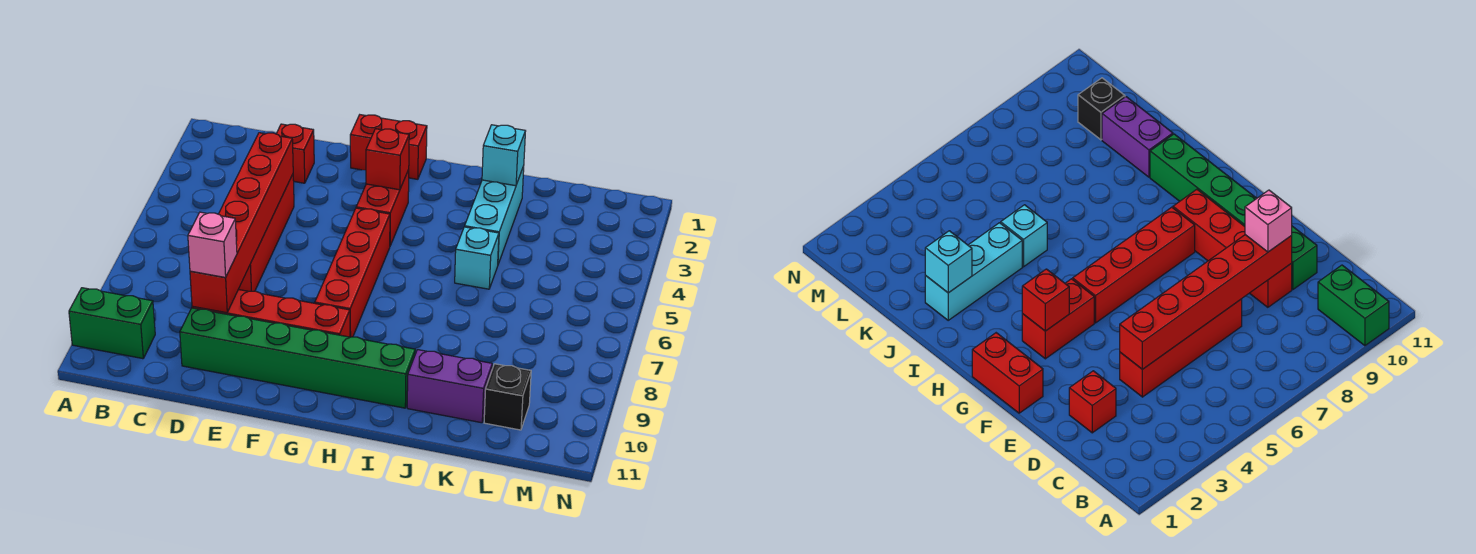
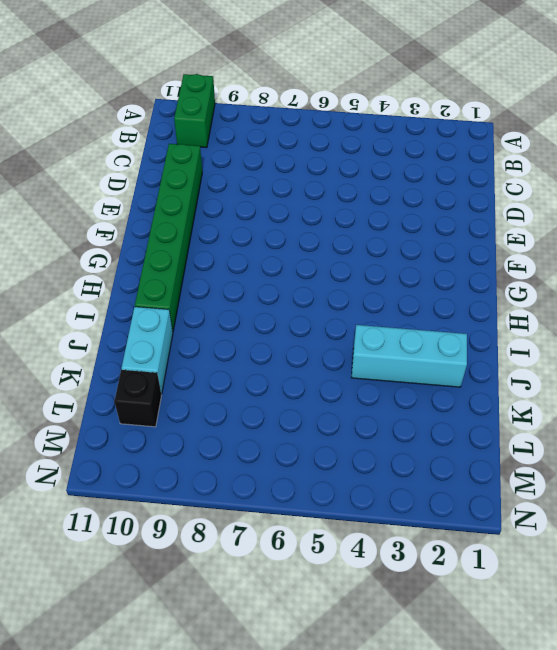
cyan brick J10:K10 level 1 -> purple brick J10:K10 level 1
none -> red brick D2 level 1
none -> red brick D4:D7 level 1
none -> red brick D9:G9 level 1

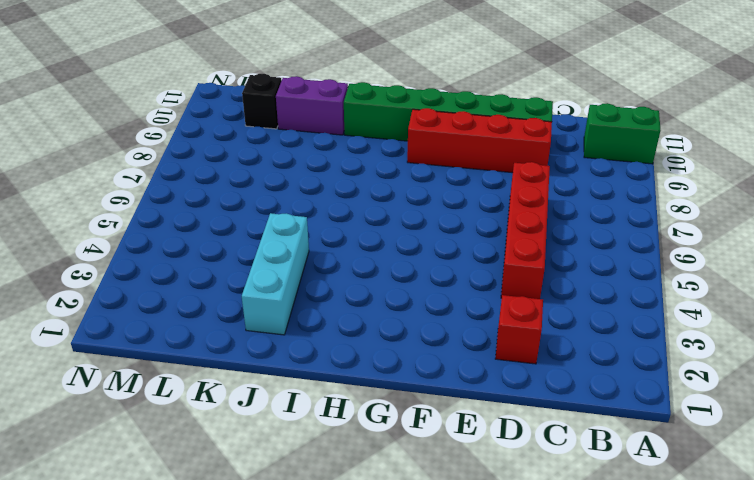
none -> red brick F1:G1 level 1
none -> red brick G3:G4 level 1
none -> red brick G5:G8 level 1

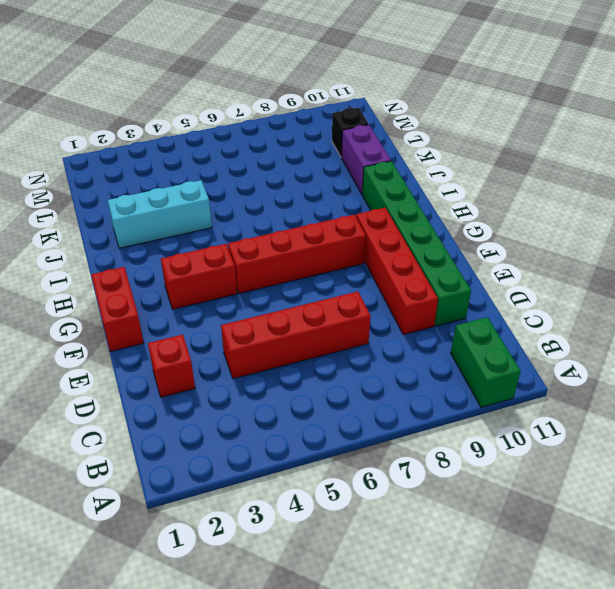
none -> cyan brick J5 level 1
none -> red brick D4:D9 level 2
none -> red brick G3 level 2

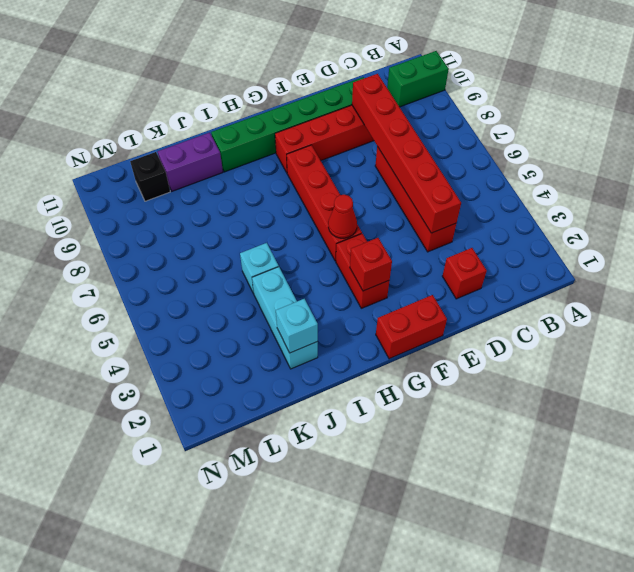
red cone G5 level 2 -> none
none -> pink brick D9 level 3

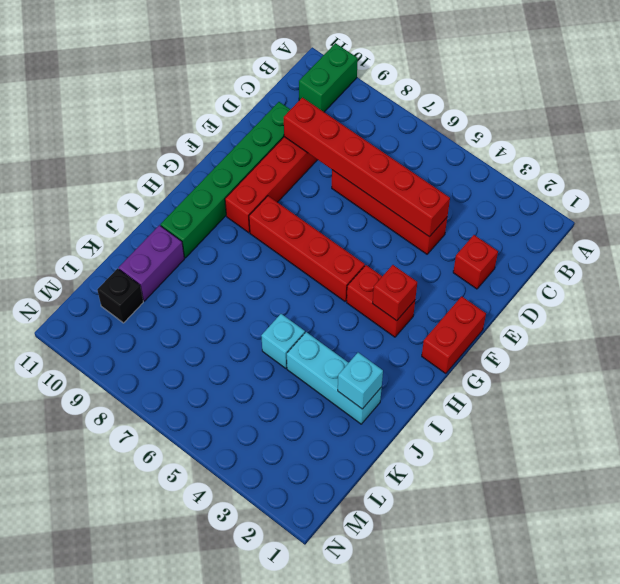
none -> pink brick D9 level 3

